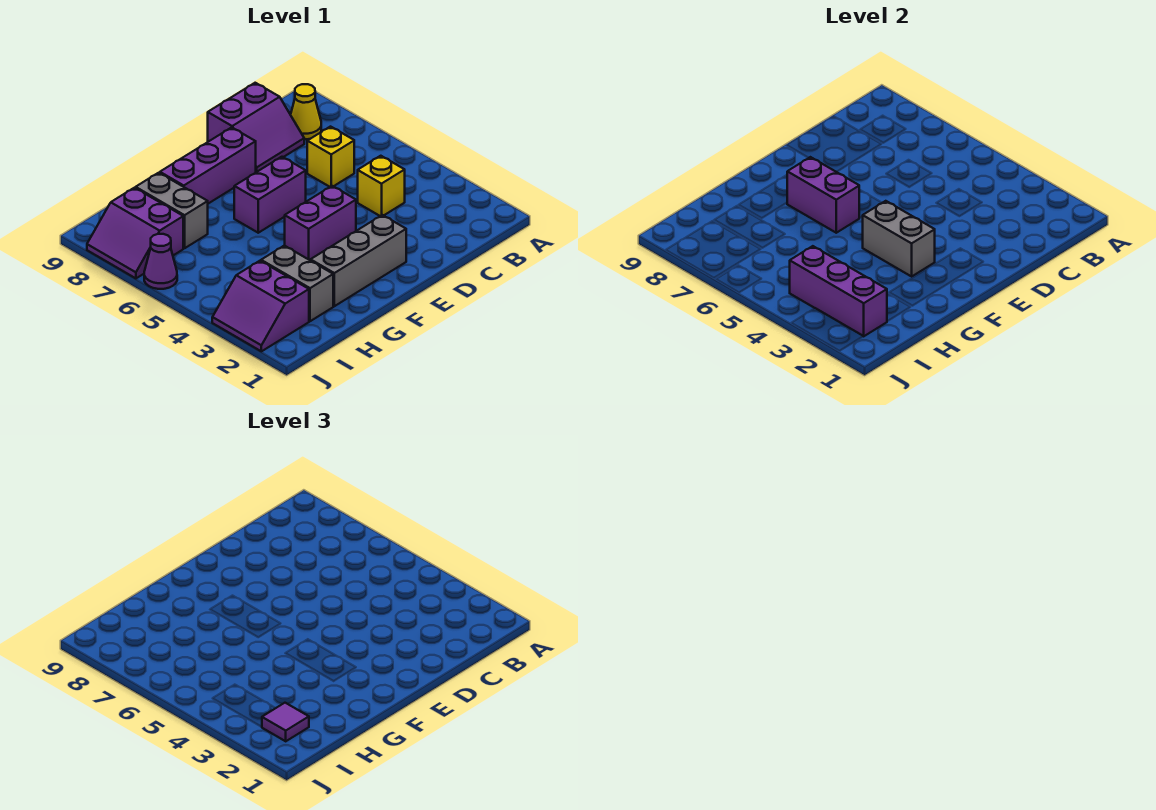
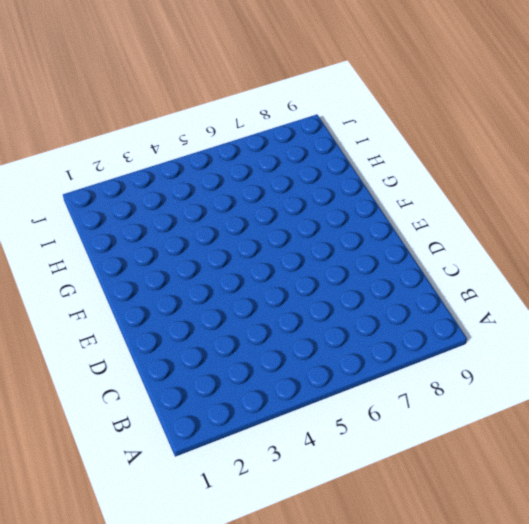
none -> yellow cone B8 level 1
none -> yellow brick C4 level 1
none -> yellow brick C6 level 1

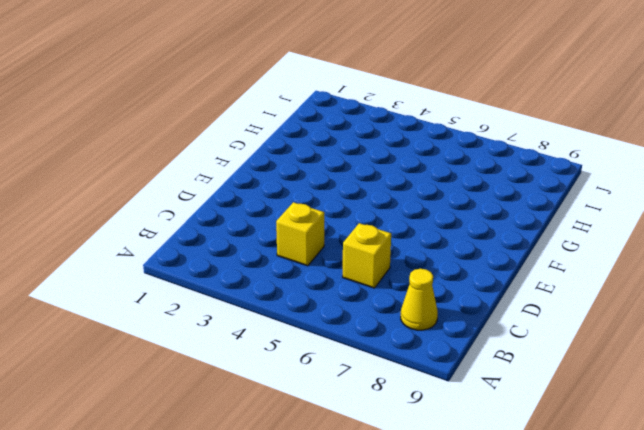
none -> purple slope C8:D9 level 1 top 9
none -> grey brick E2:G2 level 1
none -> purple brick E4:F4 level 1

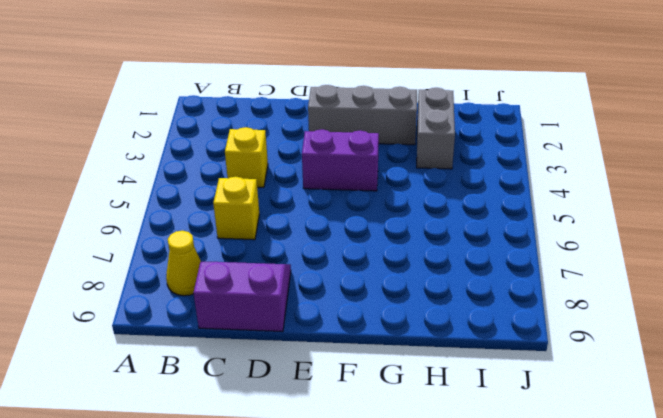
none -> purple brick E6:F6 level 1
none -> purple brick E8:G8 level 1
none -> grey brick H7:H8 level 1

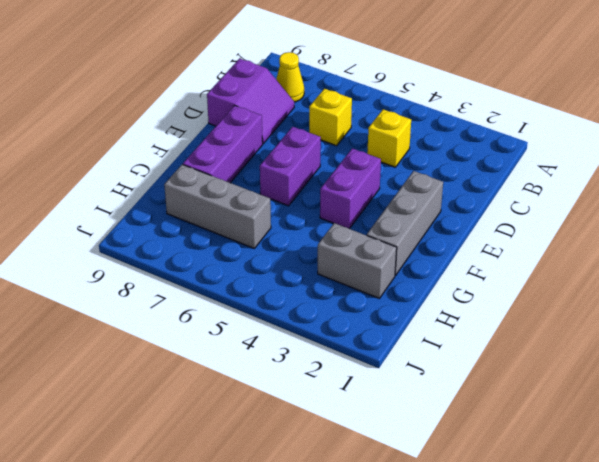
grey brick H6:H8 level 1 -> grey brick H7:H8 level 1
none -> purple slope I2:J3 level 1 top I
none -> purple slope I7:J8 level 1 top I
none -> purple cone J6 level 1

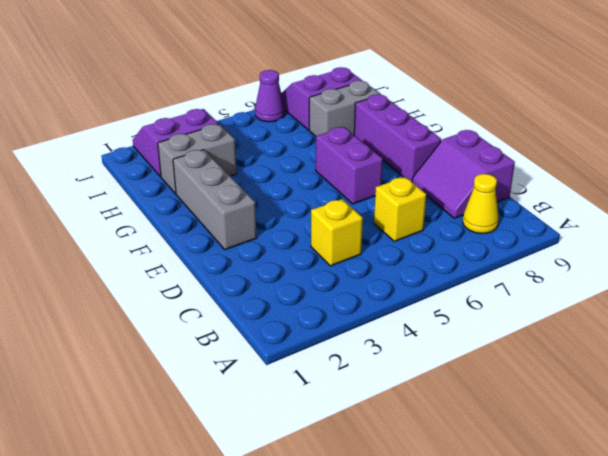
none -> purple brick E4:F4 level 1
none -> grey brick F3:F4 level 2
none -> purple brick F6:F7 level 2

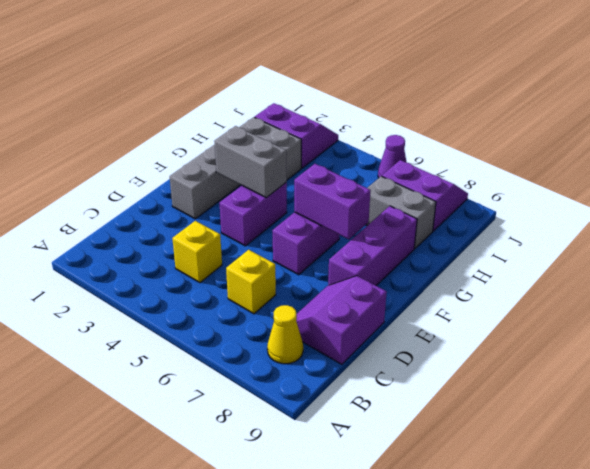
none -> purple brick I2:I4 level 2
none -> purple tile I2 level 3

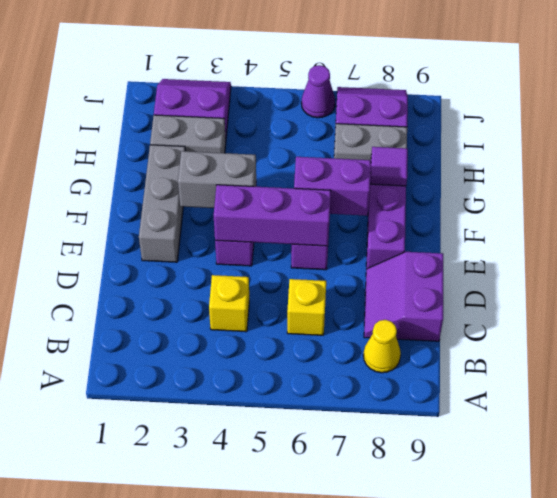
purple brick E4:E6 level 2 -> purple brick I2:I4 level 2
purple tile G8 level 2 -> purple tile I2 level 3

